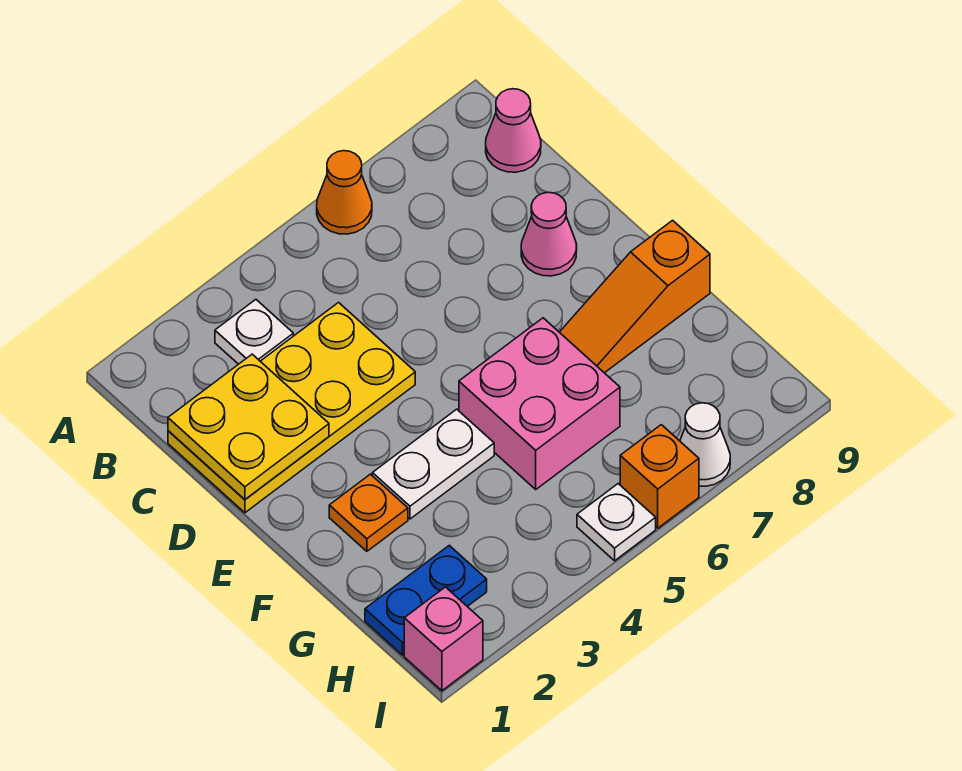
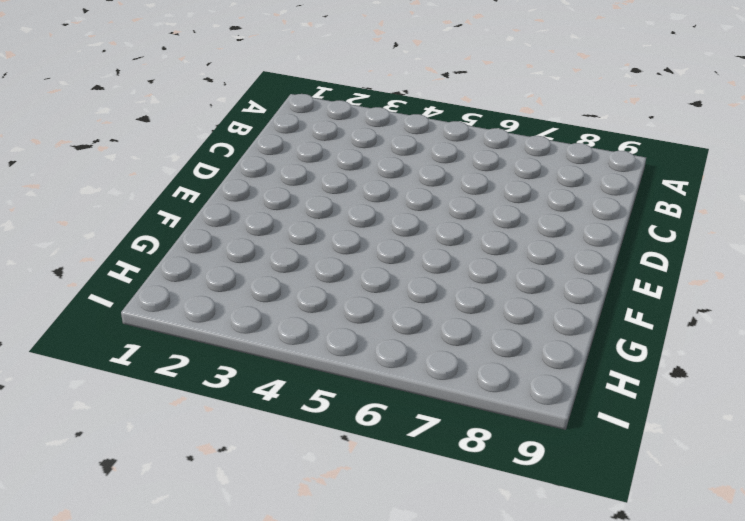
none -> orange cone A6 level 1
none -> white plate B3 level 1
none -> pink cone B9 level 1

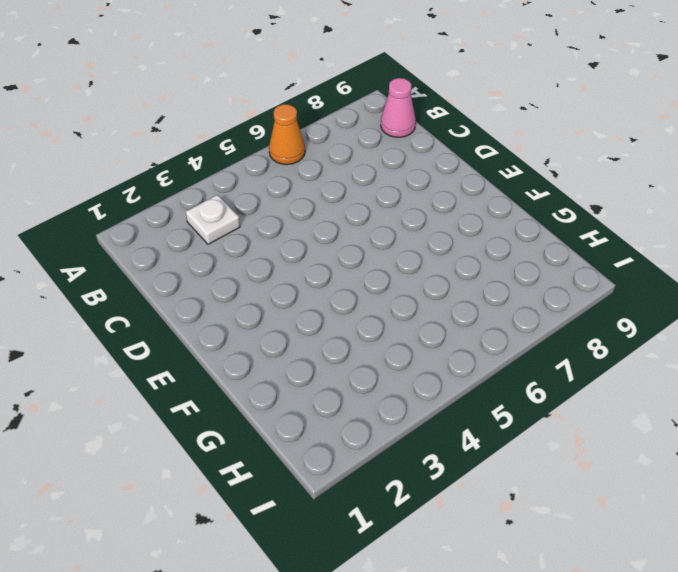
none -> yellow plate C1:D4 level 1
none -> pink cone D8 level 1
none -> orange plate F2 level 1

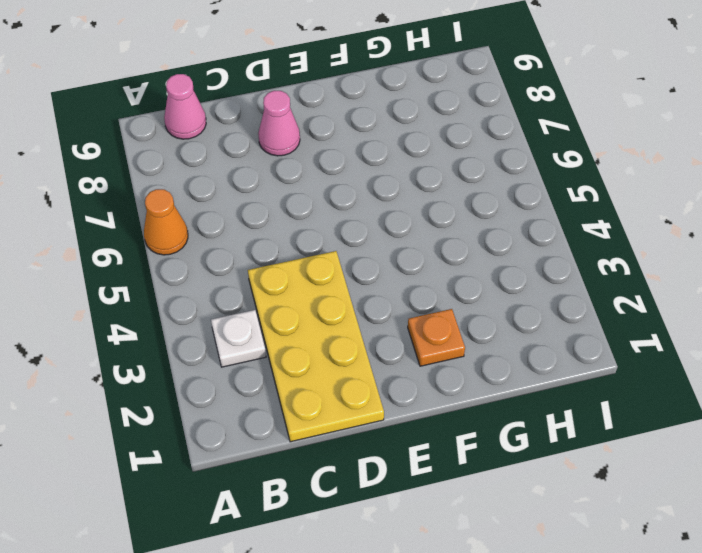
none -> white plate F3:F4 level 1
none -> pink brick F5:G6 level 1
none -> orange slope F7:F9 level 1 top 9

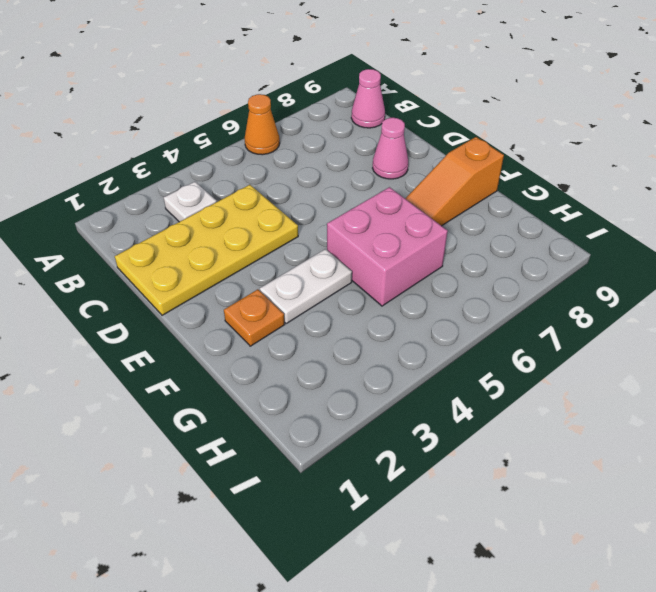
none -> blue plate H1:H2 level 1
none -> pink brick I1 level 1
none -> white plate I5 level 1

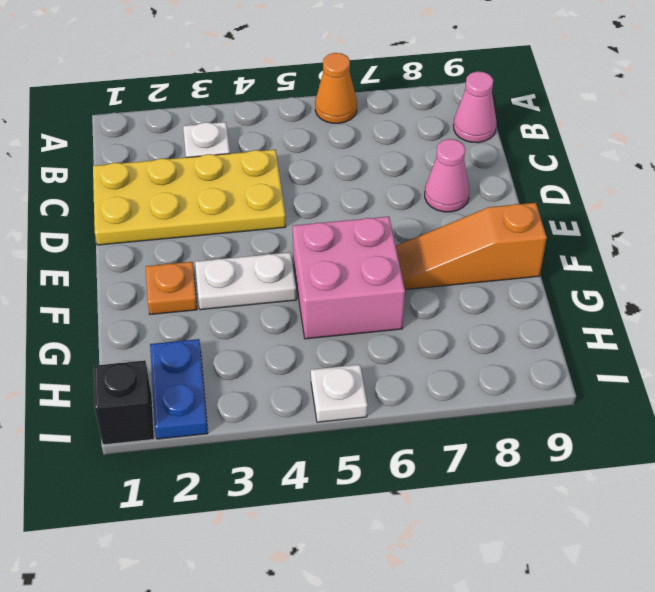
blue plate H2:I2 level 1 -> blue plate H1:H2 level 1
black brick I1 level 1 -> pink brick I1 level 1
none -> orange brick I6 level 1
none -> white cone I7 level 1
none -> yellow plate C1:D2 level 2

